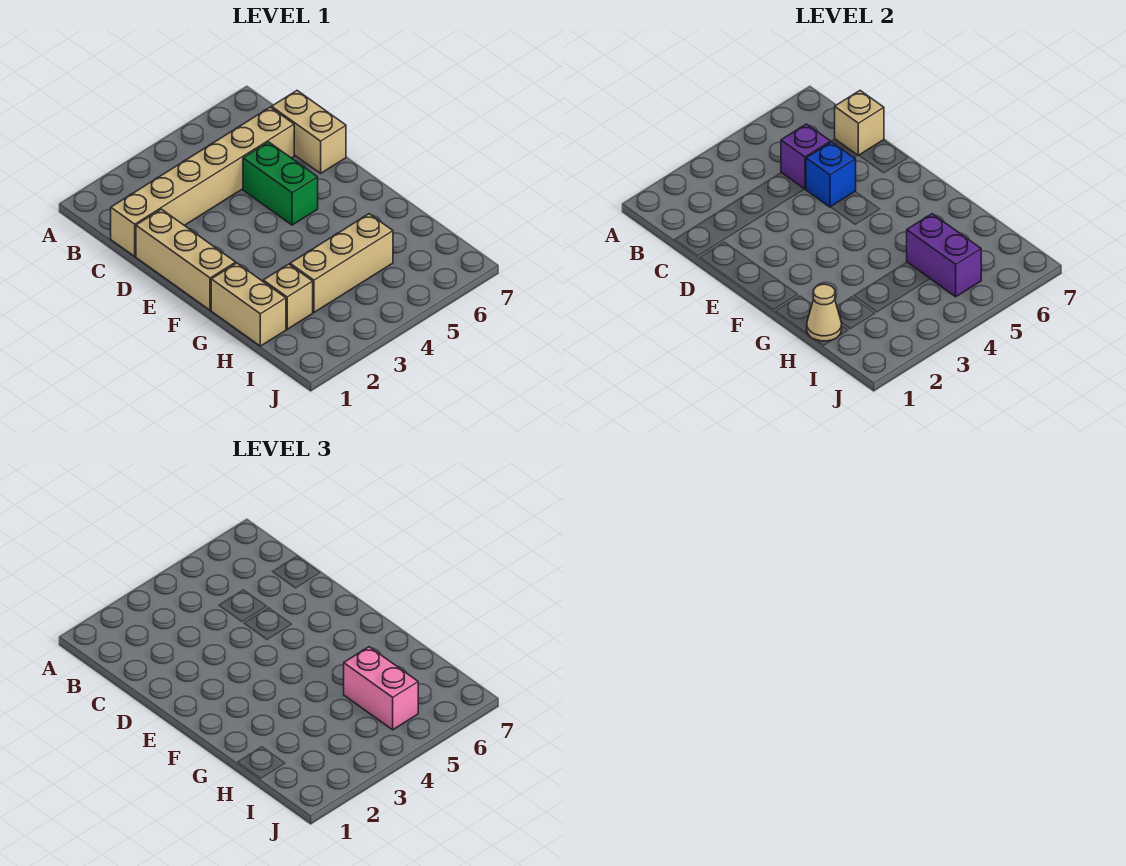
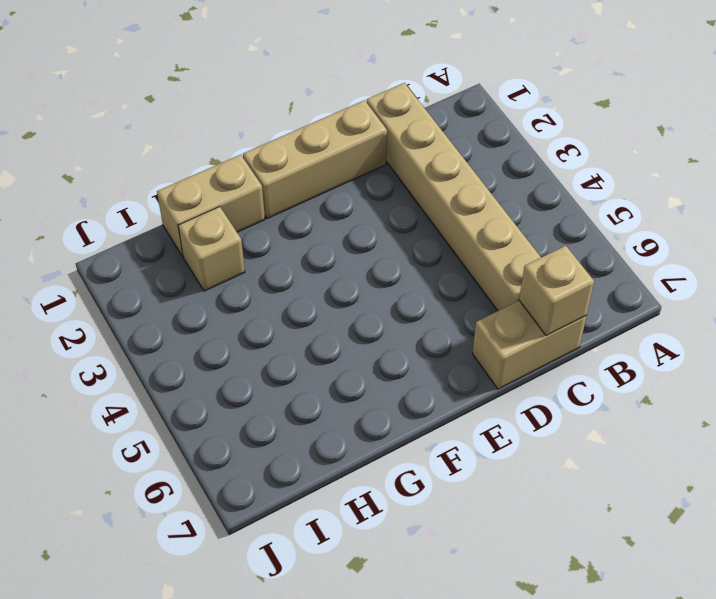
none -> green brick D5:E5 level 1
none -> tan brick H3:H5 level 1
none -> purple brick C5 level 2

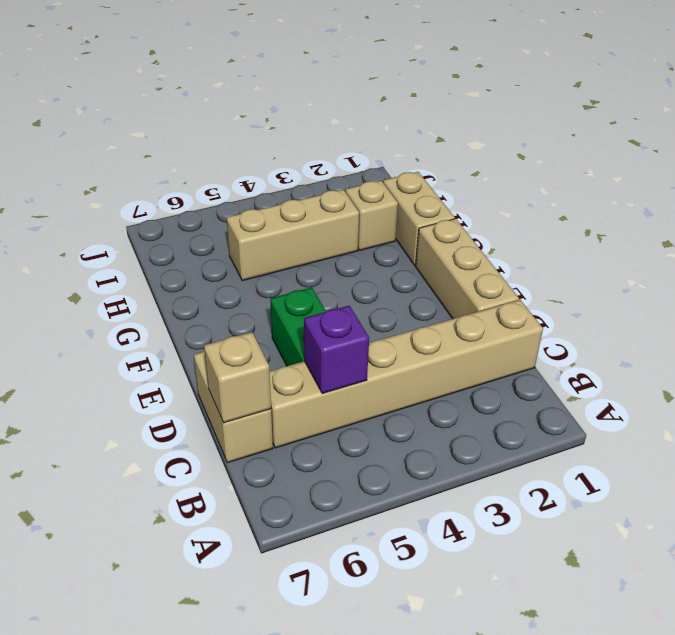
none -> blue brick D5 level 2
none -> tan cone H1 level 2
none -> purple brick H5:I5 level 2

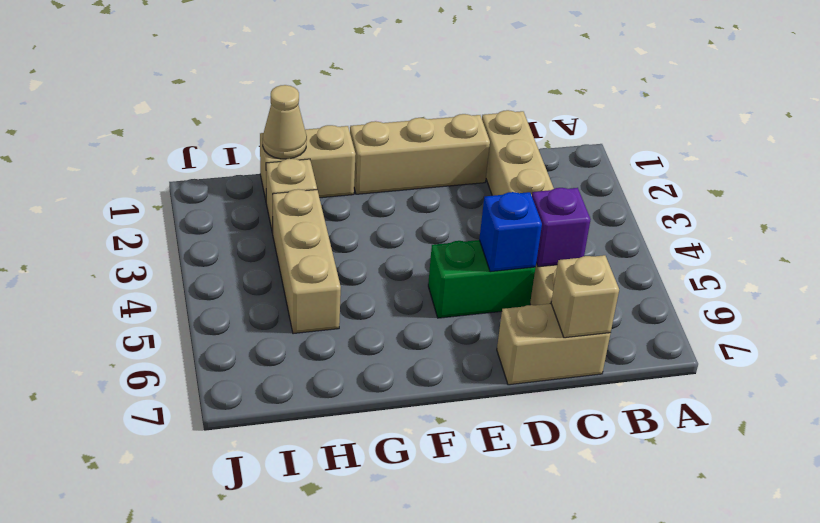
none -> purple brick H5:I5 level 2
none -> pink brick H5:I5 level 3

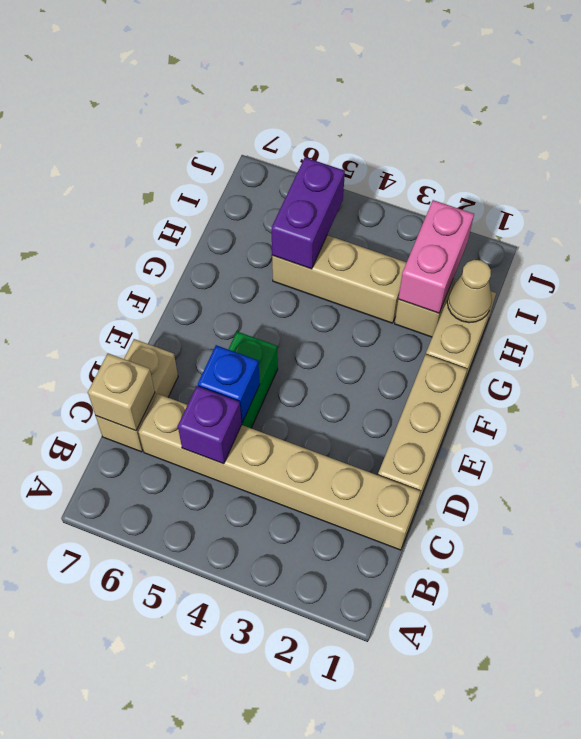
pink brick H2:I2 level 2 -> pink brick H5:I5 level 3

